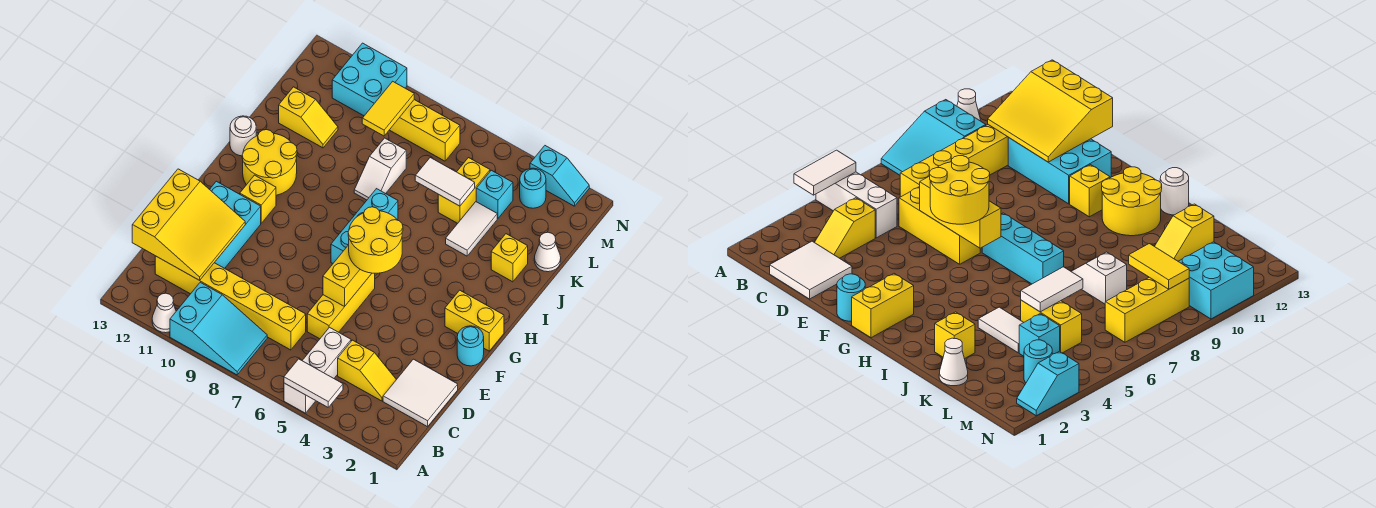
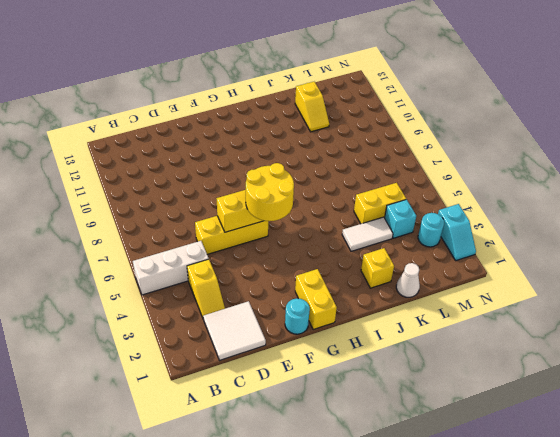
none -> cyan slope A8:B10 level 1 top 10
none -> white cone A11 level 1
none -> yellow brick C7:C12 level 1
none -> cyan brick D11:F12 level 1

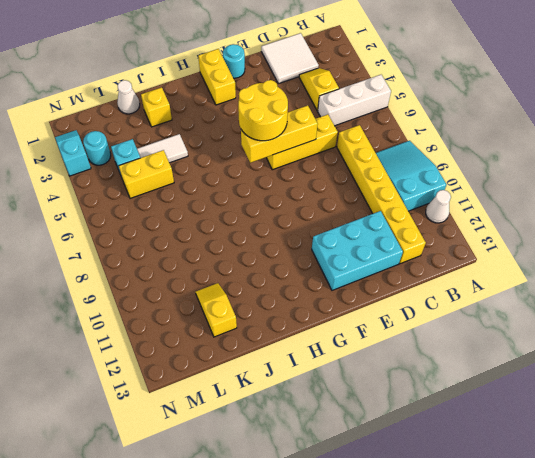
none -> cyan brick G7:I7 level 1
none -> yellow brick G11 level 1
none -> yellow round brick H11:I12 level 1
none -> white round brick I13 level 1

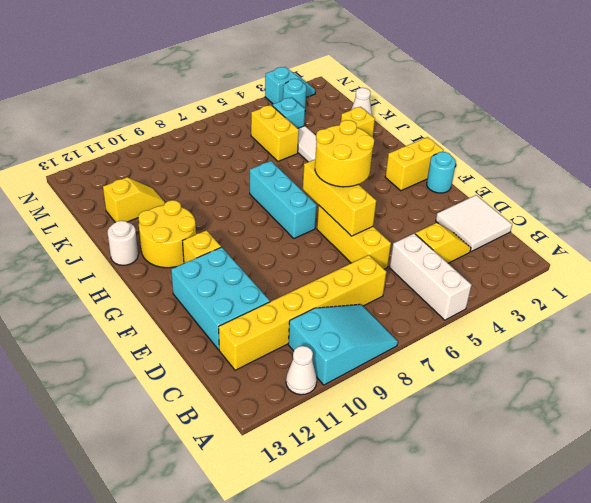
none -> white slope J8:K8 level 1 top K
none -> yellow brick M7:M9 level 1
none -> cyan brick M10:N11 level 1
none -> white tile A4:A5 level 2

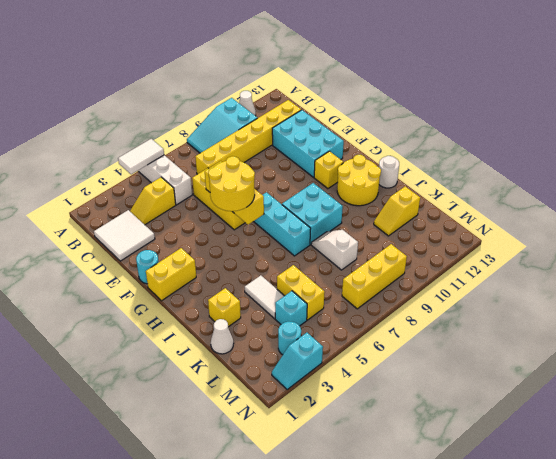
cyan brick H8:I9 level 1 -> cyan brick M10:N11 level 1
none -> yellow slope C11:E13 level 2 top 13
none -> white tile K5:K6 level 2
none -> yellow tile L9:M9 level 2

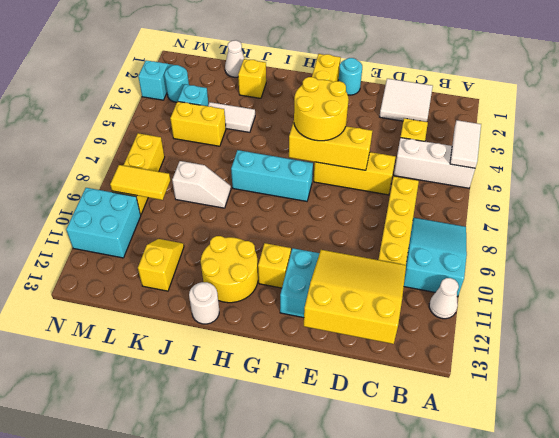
none -> white tile K5:K6 level 2

